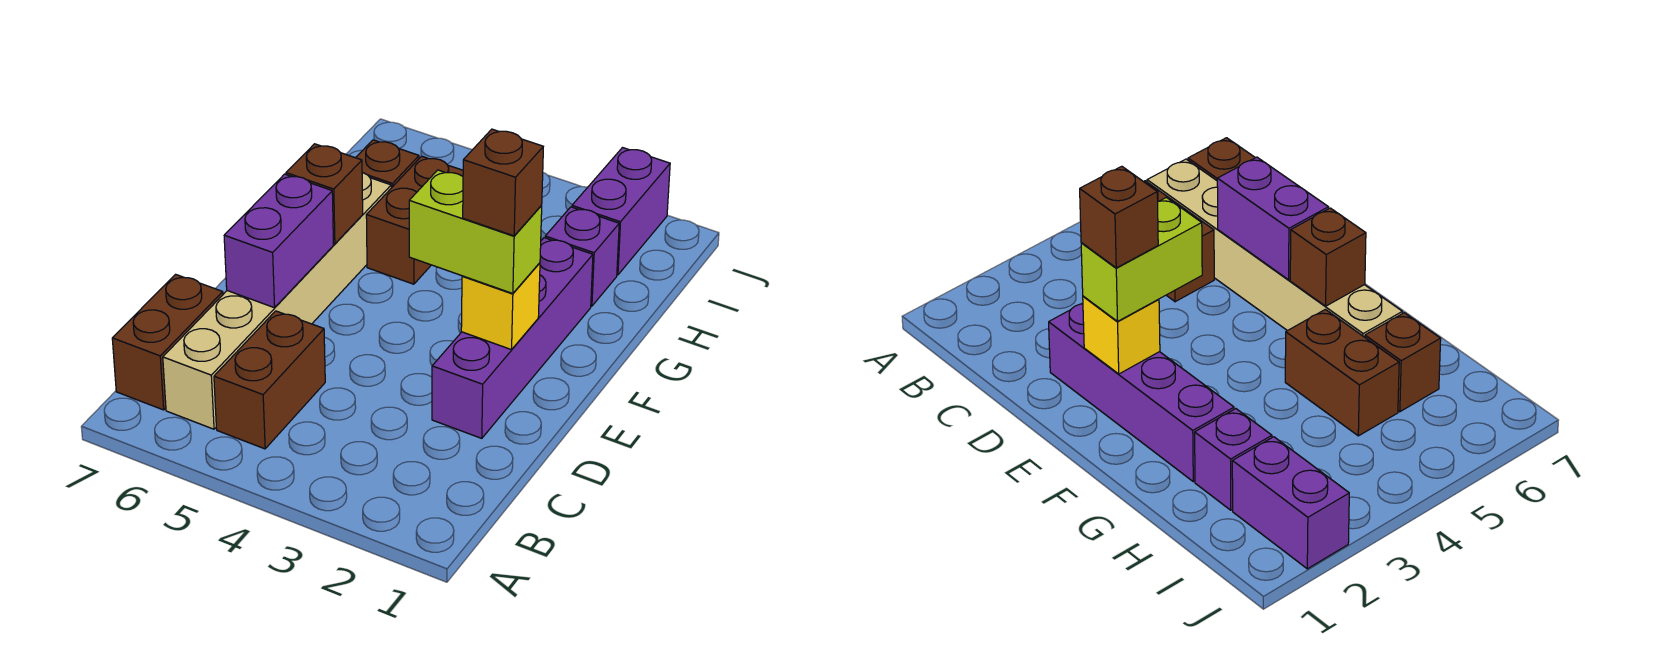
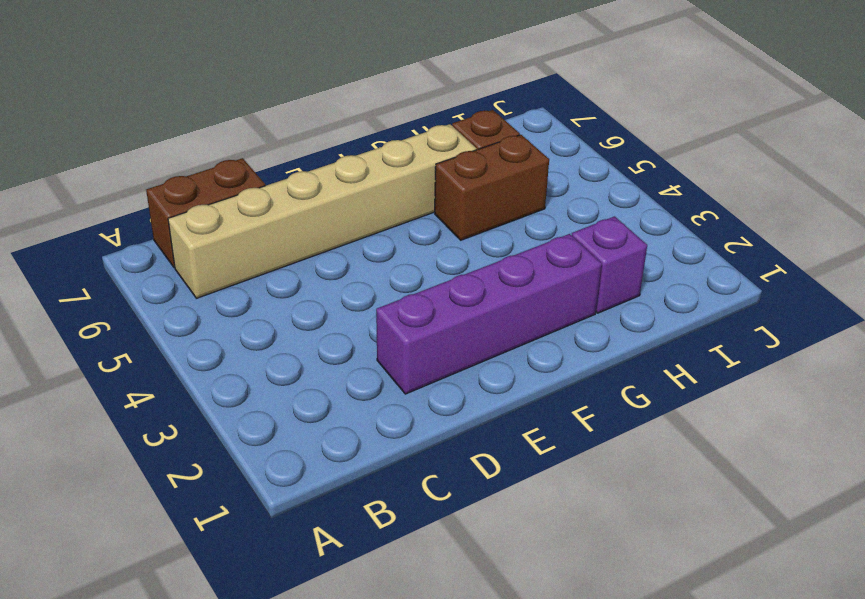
none -> brown brick B5:C5 level 1
none -> purple brick I2:J2 level 1
none -> purple brick D6:E6 level 2

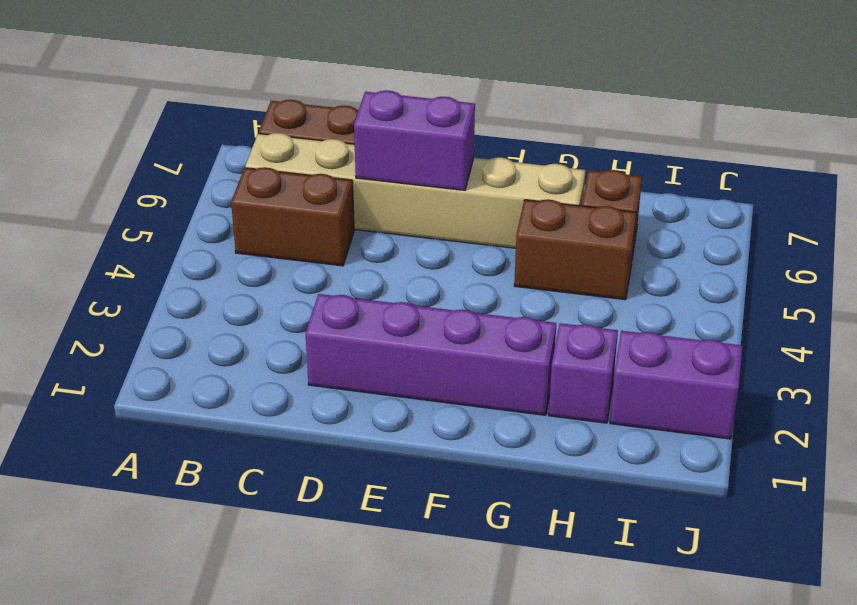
none -> yellow brick E2 level 2
none -> brown brick F6 level 2
none -> lime brick E2:E3 level 3

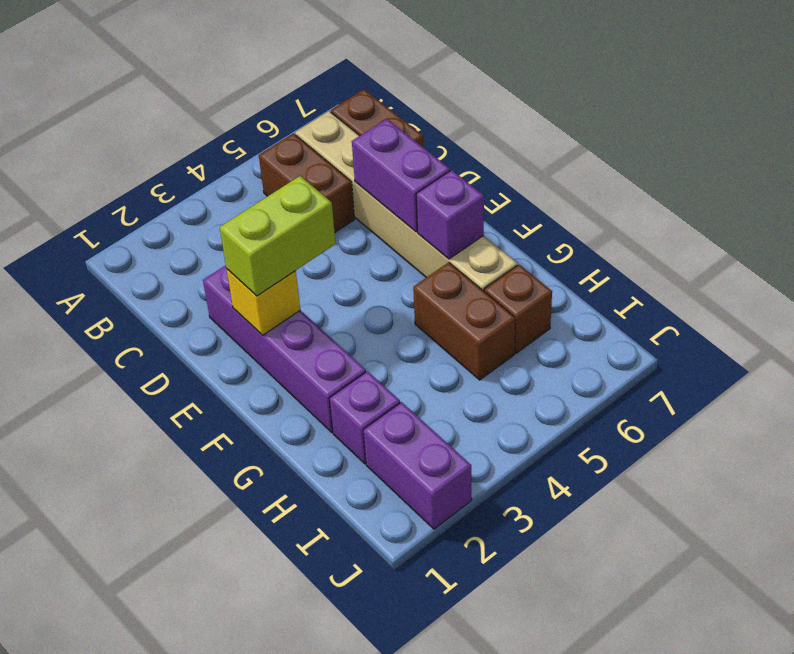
purple brick F6 level 2 -> brown brick F6 level 2
none -> brown brick E2 level 4

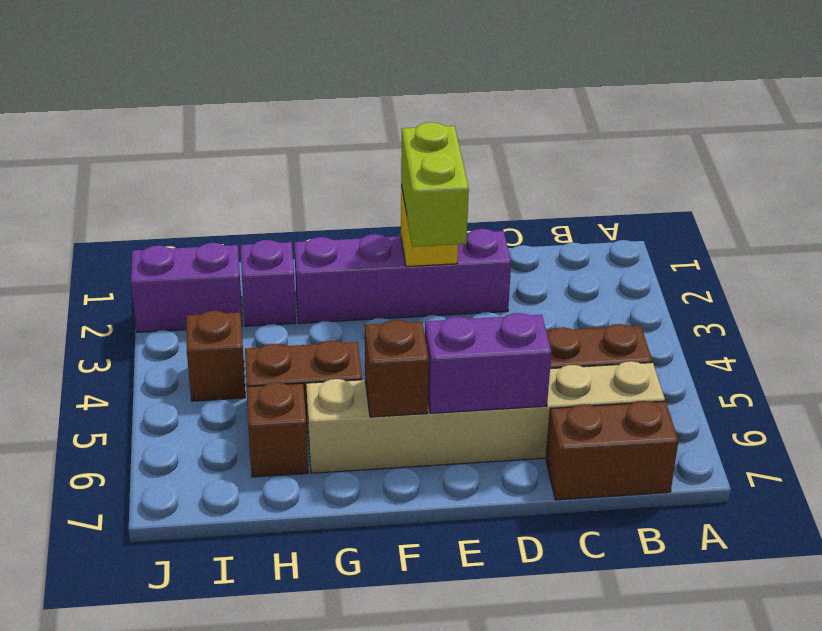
brown brick I4 level 1 -> brown brick E2 level 4

